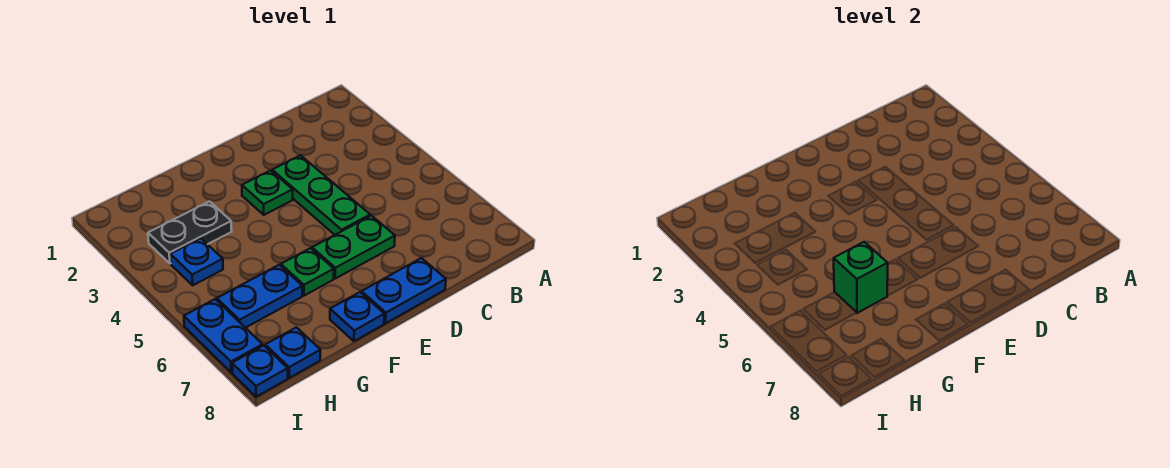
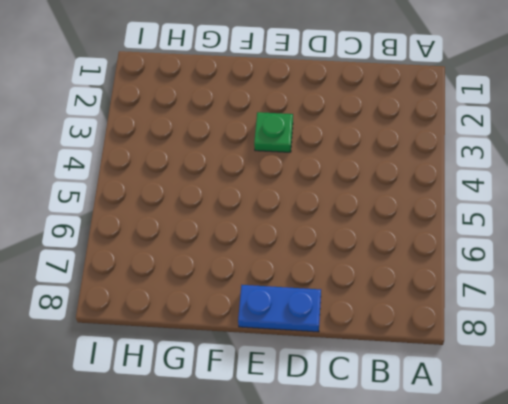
none -> green plate D3:D5 level 1
none -> green plate D6:E6 level 1
none -> green plate F6 level 1

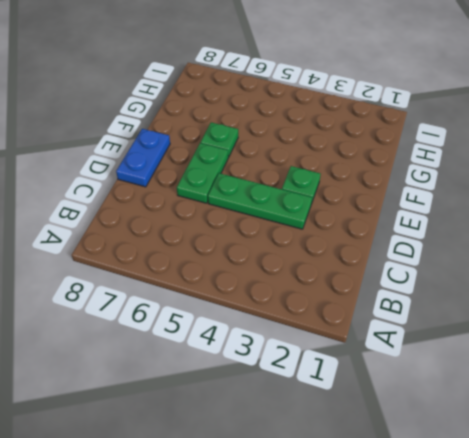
none -> blue plate F8 level 1
none -> black plate G3:H3 level 1
none -> blue plate G6:H6 level 1

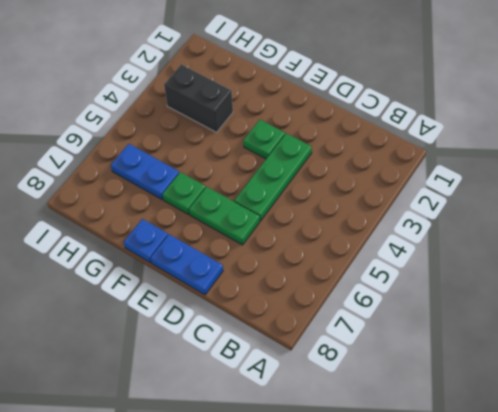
black brick G3:H3 level 1 -> black plate G3:H3 level 1
none -> blue plate H4 level 1
none -> blue plate H8 level 1
none -> blue plate I6:I7 level 1

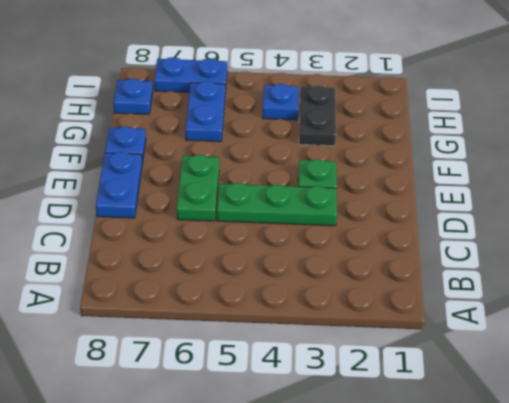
none -> green plate F6 level 1
none -> blue plate I8 level 1
none -> green brick G6 level 2

